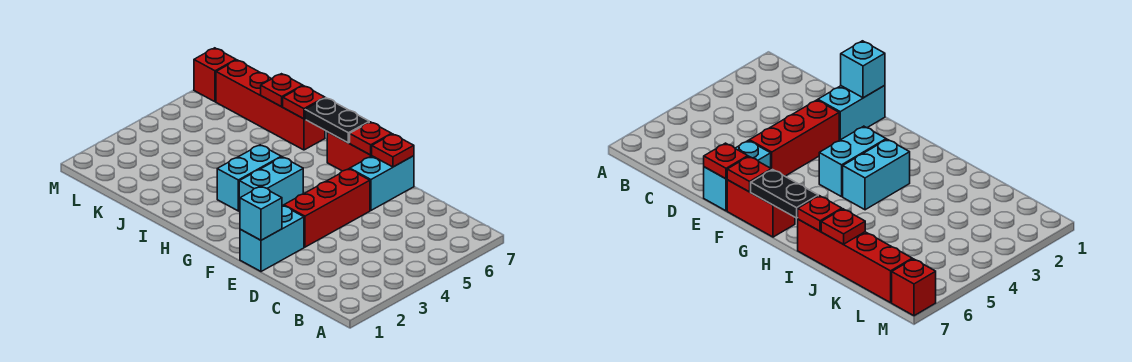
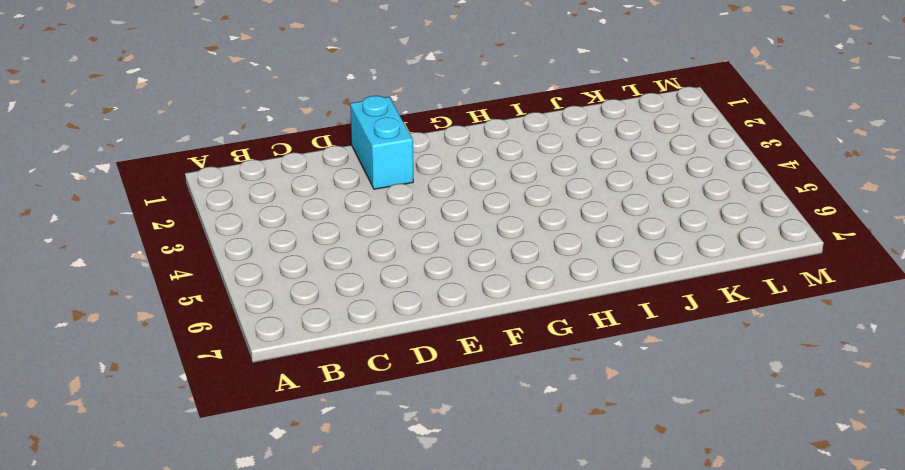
none -> red brick E3:E5 level 1
none -> cyan brick E6:E7 level 1
none -> red brick F7:G7 level 1

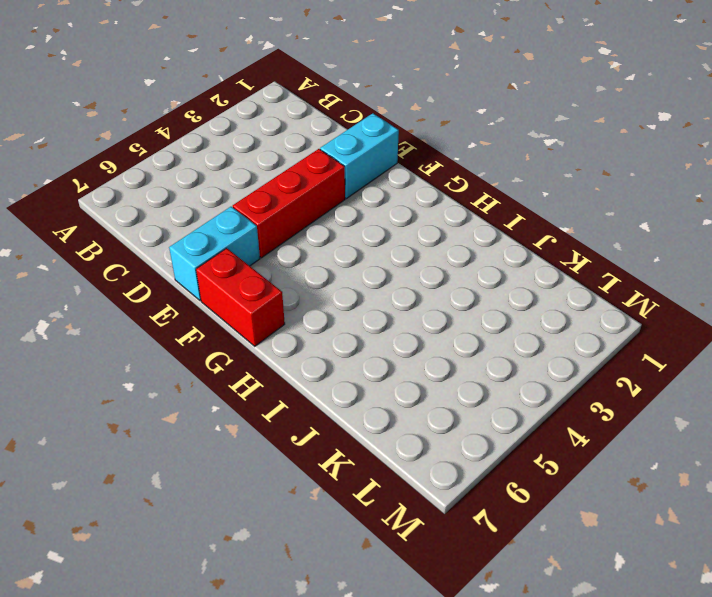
none -> cyan brick G3:G4 level 1
none -> cyan brick H3:H4 level 1
none -> red brick I7:L7 level 1

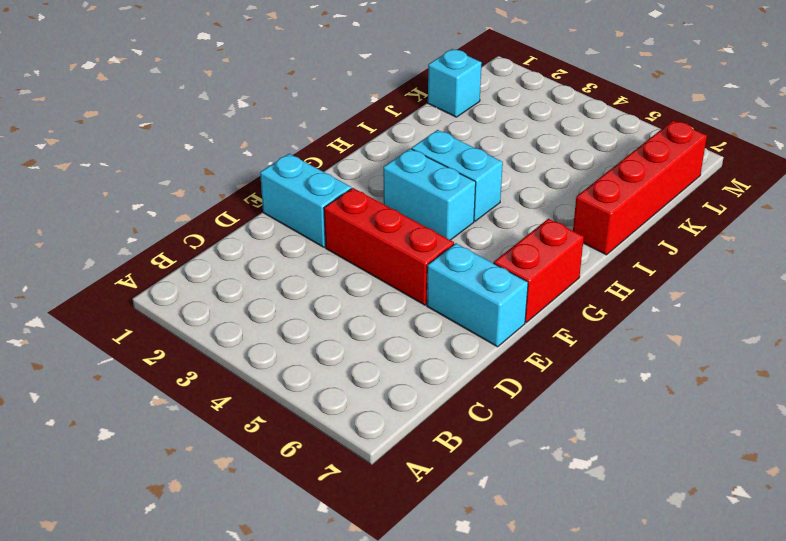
cyan brick K1 level 1 -> cyan brick E1 level 2
none -> red brick M7 level 1
none -> red plate E7 level 2
none -> red plate F7 level 2

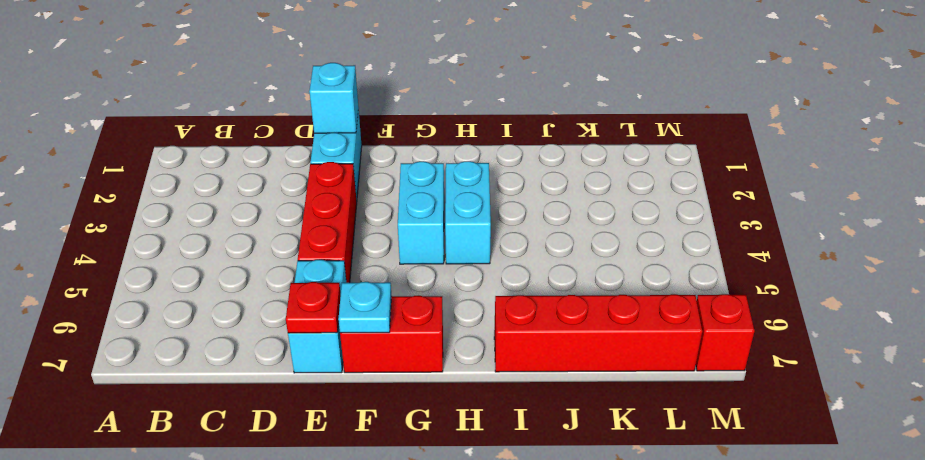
cyan plate F7 level 2 -> red plate F7 level 2
none -> black plate G7:H7 level 2
none -> red plate I7 level 2
none -> red plate J7 level 2

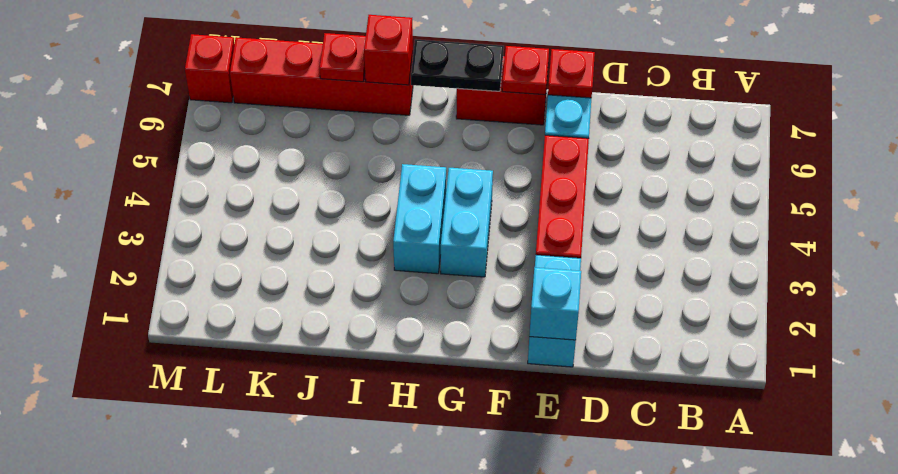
red brick I7 level 2 -> red plate I7 level 2

